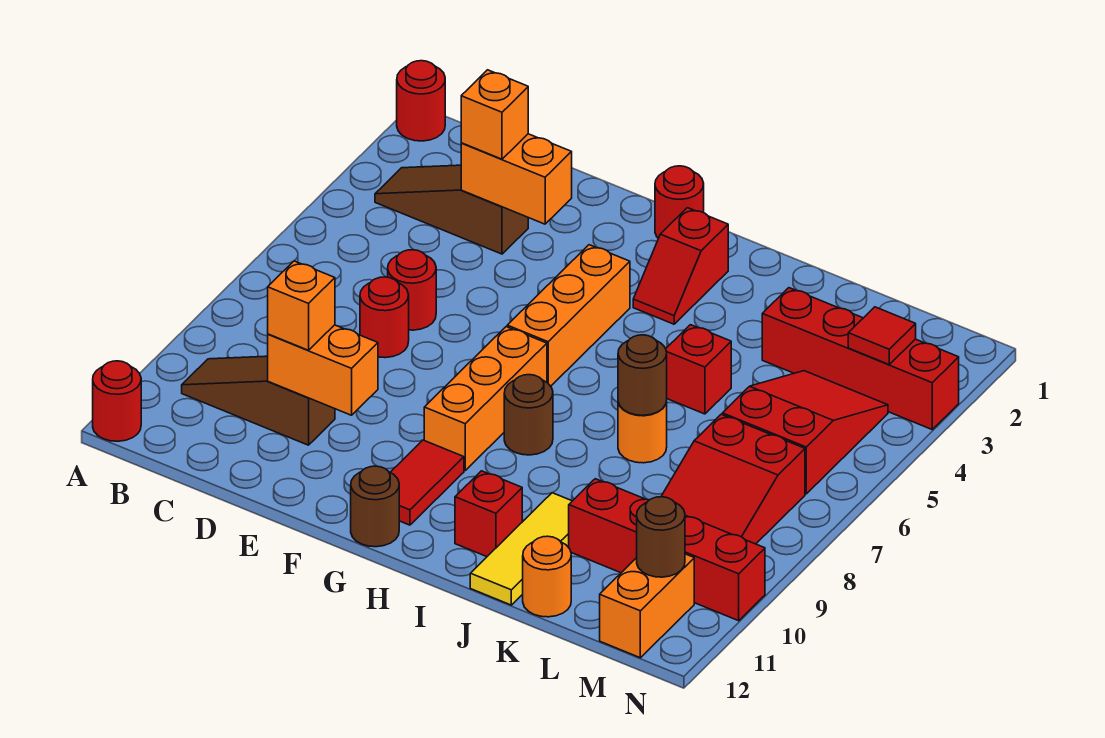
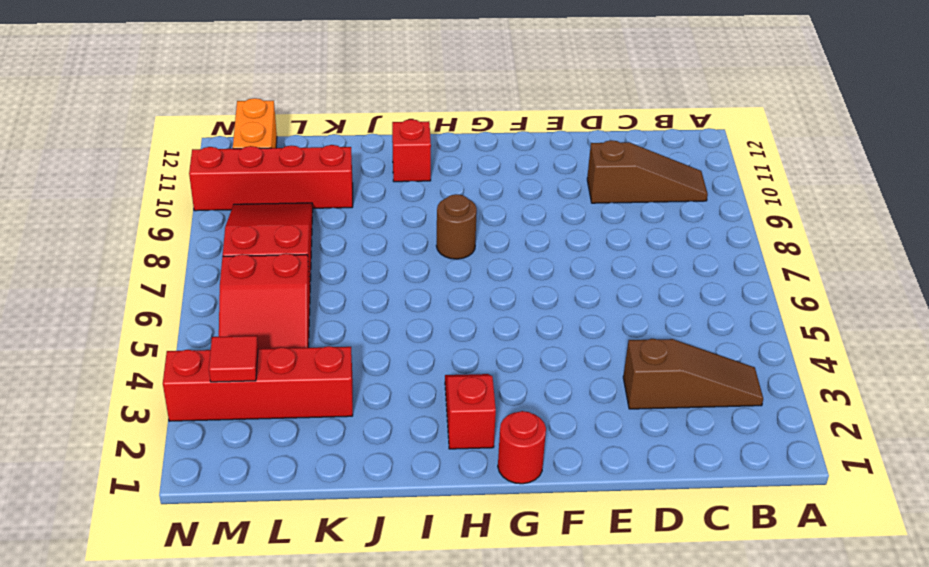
none -> red round brick A1 level 1
none -> red round brick A12 level 1
none -> red round brick D6 level 1
none -> red round brick D7 level 1

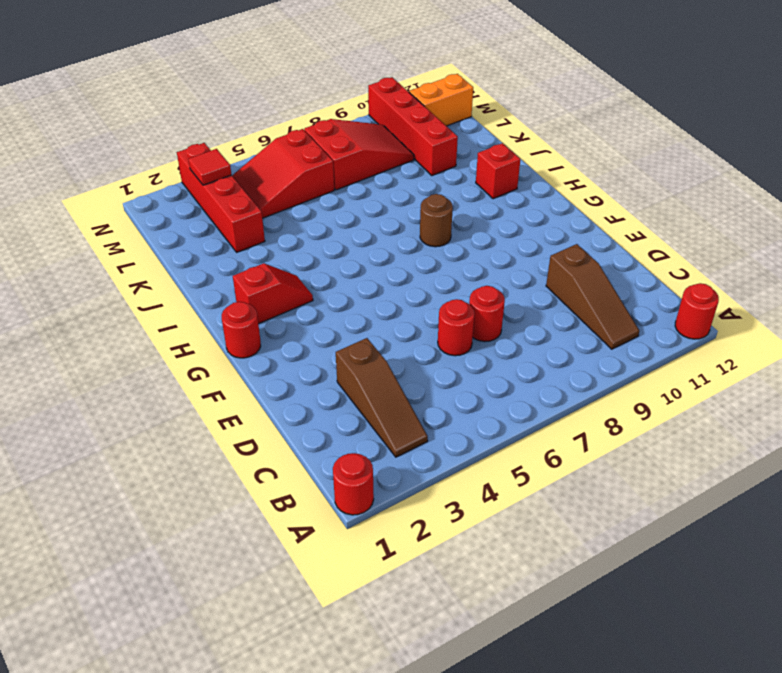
none -> orange brick G4:G6 level 1
none -> orange brick G7:G9 level 1
none -> red tile G10:G11 level 1
none -> brown round brick G12 level 1

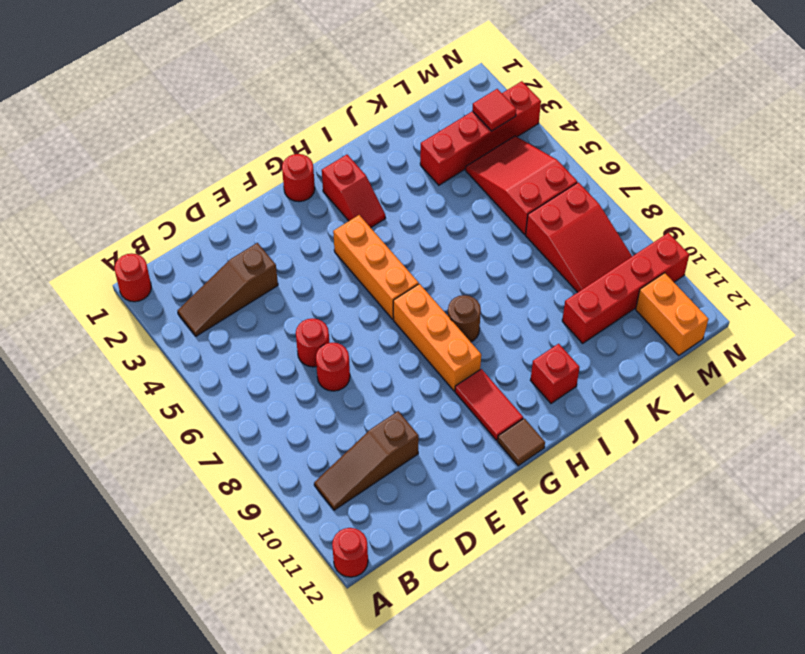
brown tile G12 level 1 -> brown round brick G12 level 1
none -> red brick J5 level 1
none -> orange round brick J7 level 1
none -> yellow tile J10:J12 level 1
none -> orange round brick K12 level 1

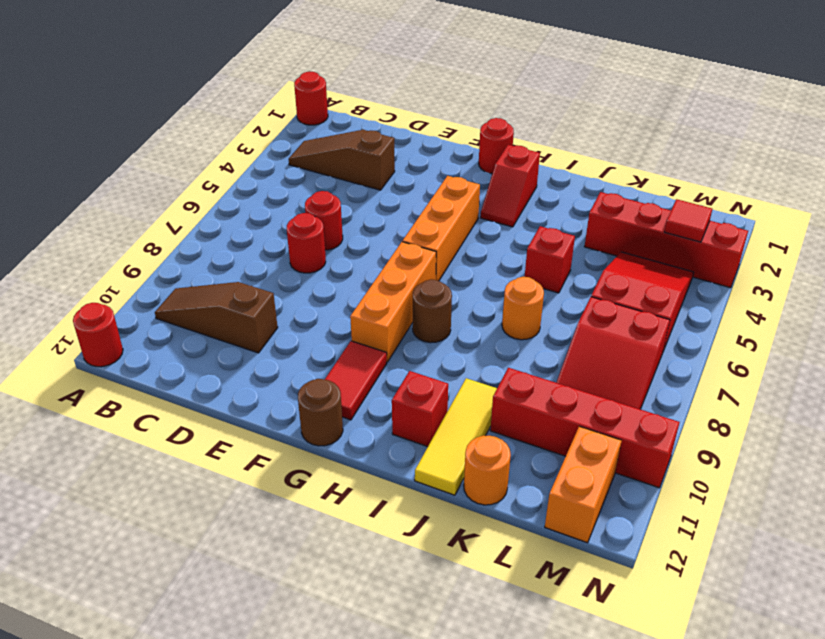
none -> orange brick D3:E3 level 2
none -> orange brick D10:E10 level 2
none -> brown round brick J7 level 2
none -> brown round brick M11 level 2

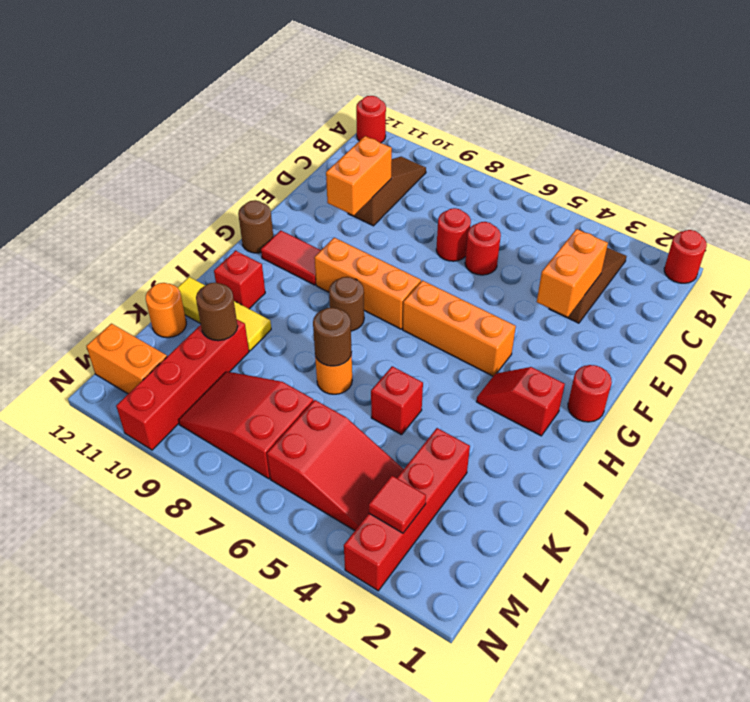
brown round brick K10 level 2 -> brown round brick M11 level 2
none -> orange brick D3 level 3
none -> orange brick D10 level 3

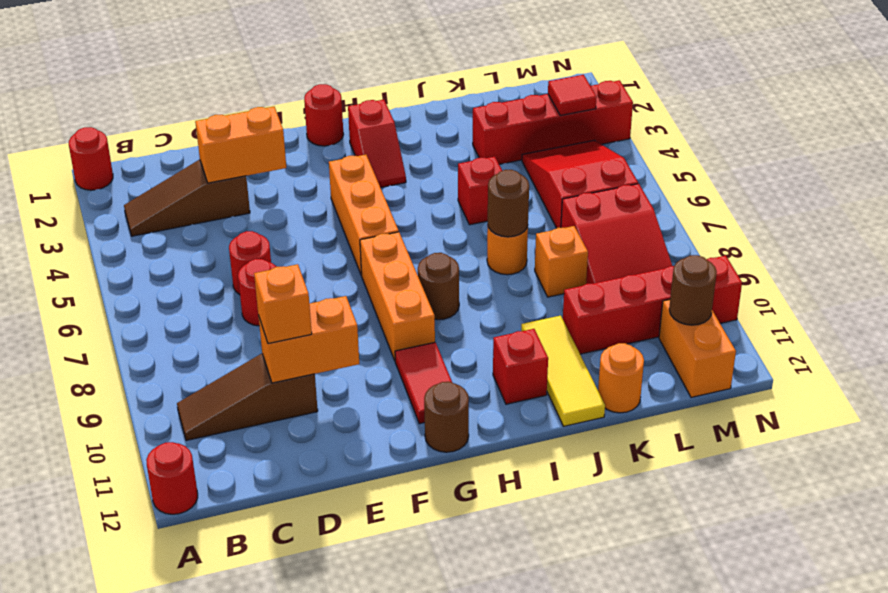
orange brick K8 level 1 -> orange brick D3 level 3

